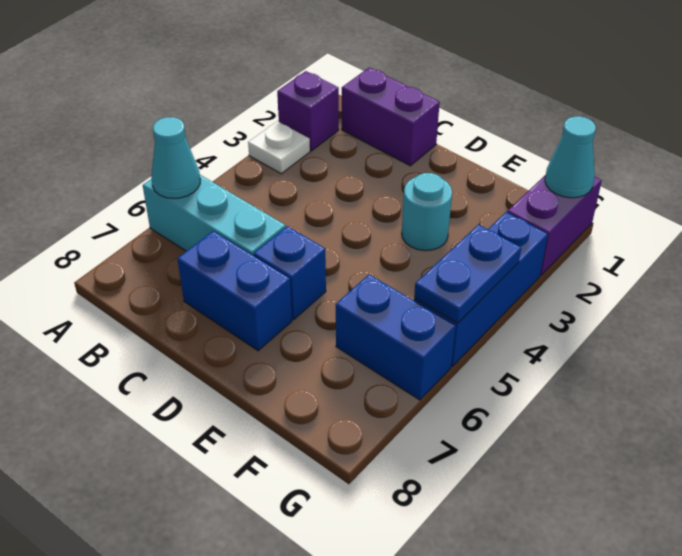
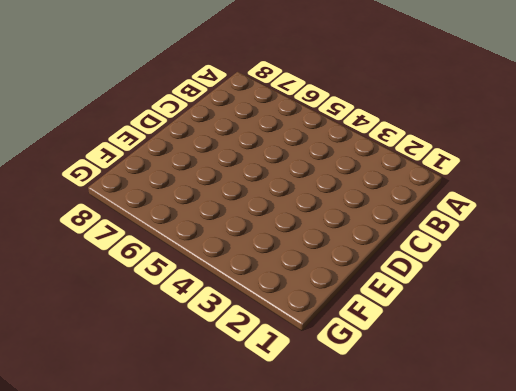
none -> purple brick A2 level 1
none -> white plate A3 level 1
none -> cyan brick A6:C6 level 1

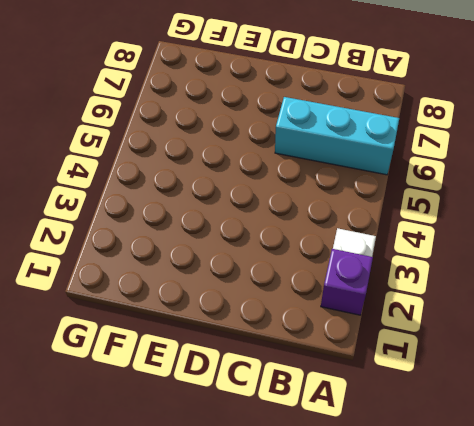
none -> purple brick B1:C1 level 1
none -> blue brick C7:D7 level 1
none -> blue brick D6 level 1

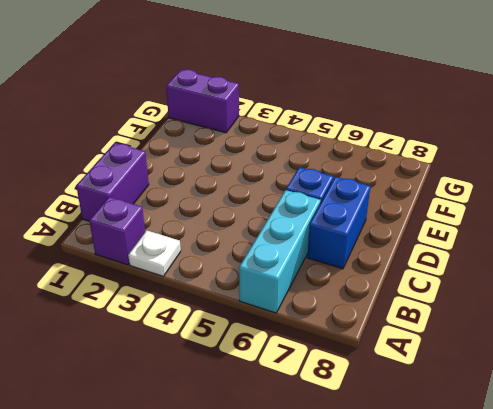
none -> cyan round brick E3 level 1
none -> blue brick F6:G6 level 1
none -> blue brick G3:G5 level 1

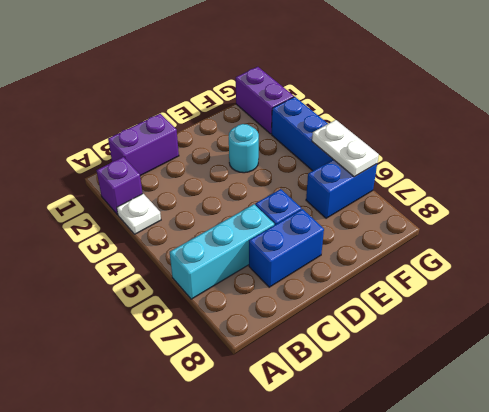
white plate G5:G6 level 2 -> blue plate G4:G5 level 2
none -> cyan cone A6 level 2
none -> cyan cone G1 level 2

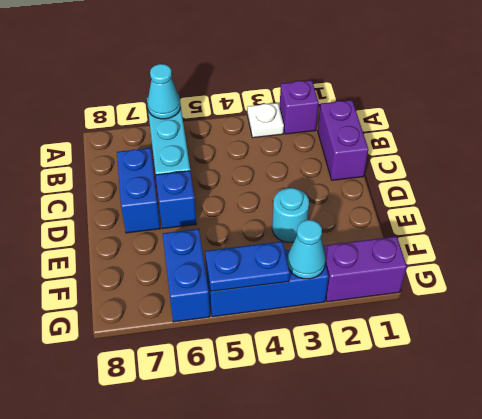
cyan cone G3 level 2 -> cyan cone G1 level 2

